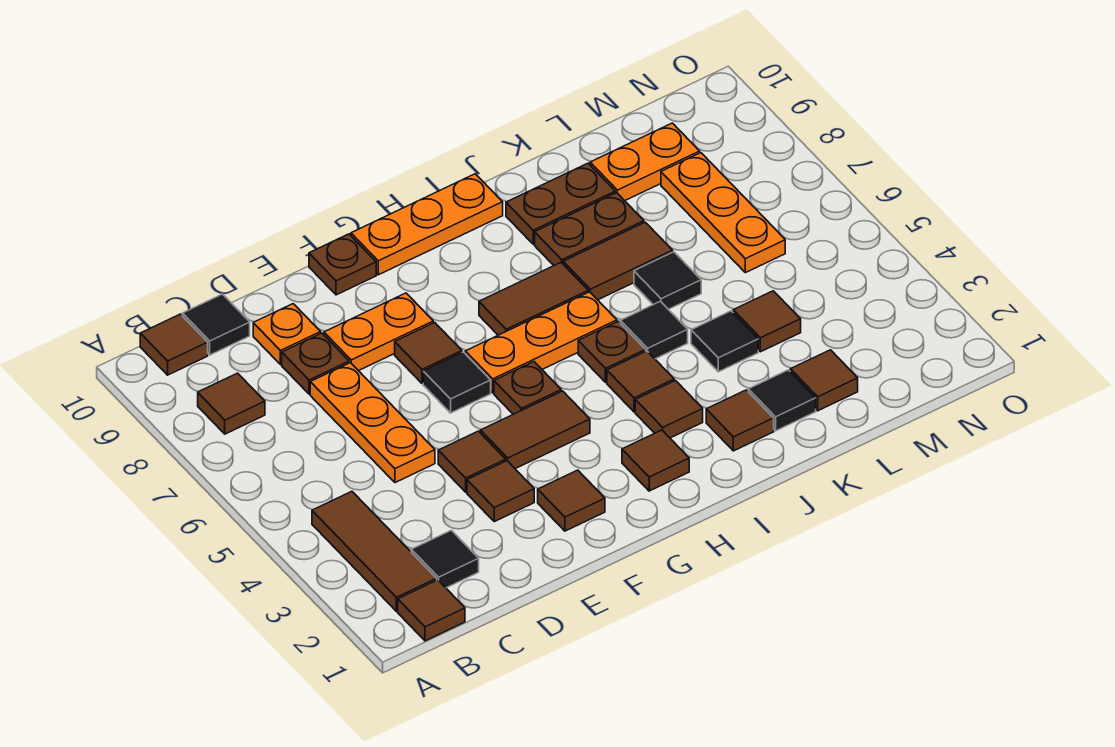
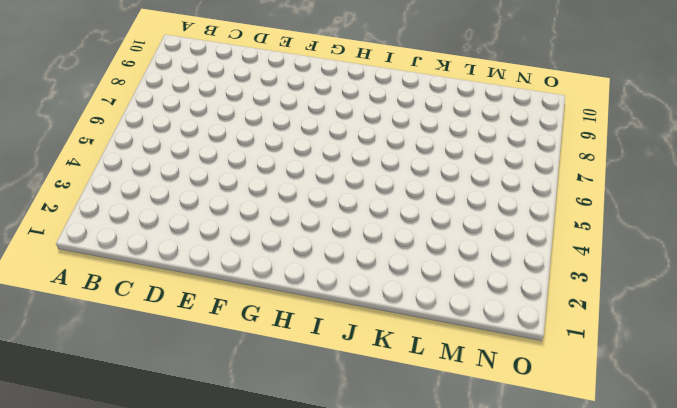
none -> brown tile B1 level 1
none -> brown tile B2:B4 level 1
none -> brown tile B8 level 1
none -> brown tile B10 level 1

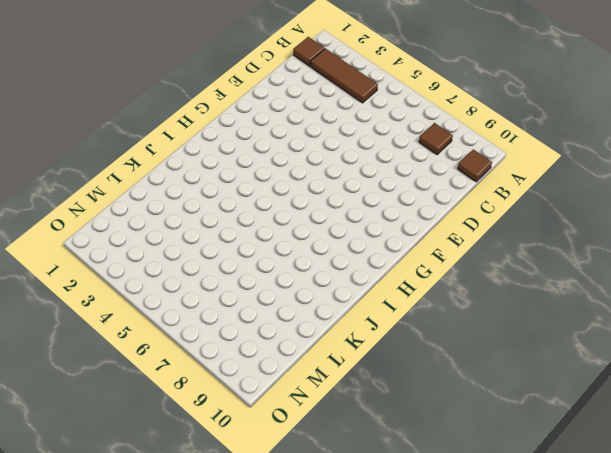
none -> black tile C2 level 1
none -> black tile C10 level 1
none -> orange plate D5:D7 level 1
none -> brown plate D8 level 1

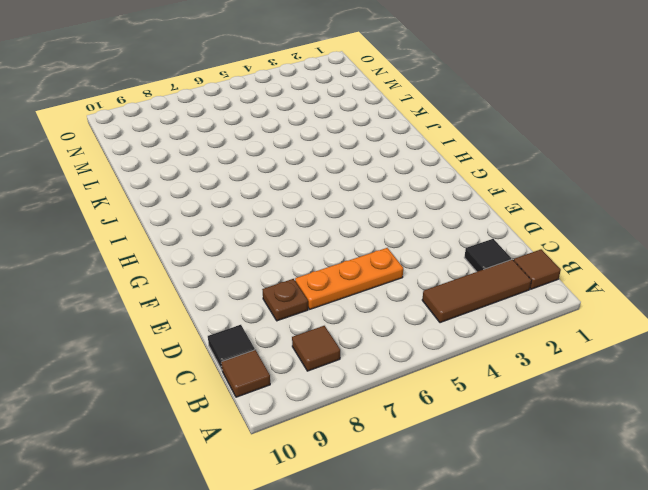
none -> orange plate D9 level 1
none -> brown tile E3 level 1
none -> brown tile E4 level 1
none -> orange plate E8:F8 level 1

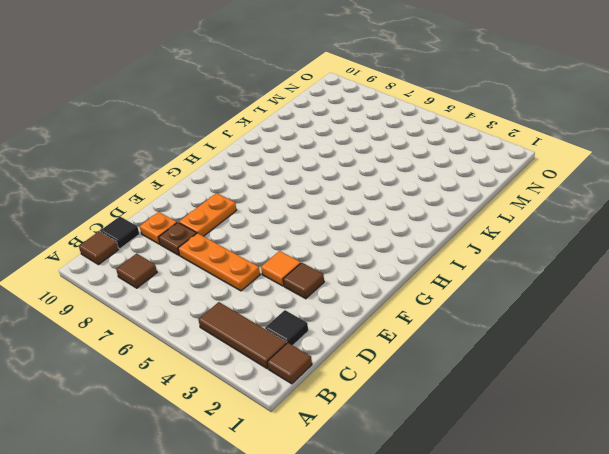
orange tile E4 level 1 -> brown tile E4 level 1
none -> brown tile F2 level 1
none -> brown tile F4:G4 level 1
none -> black tile F6 level 1
none -> brown tile F7 level 1

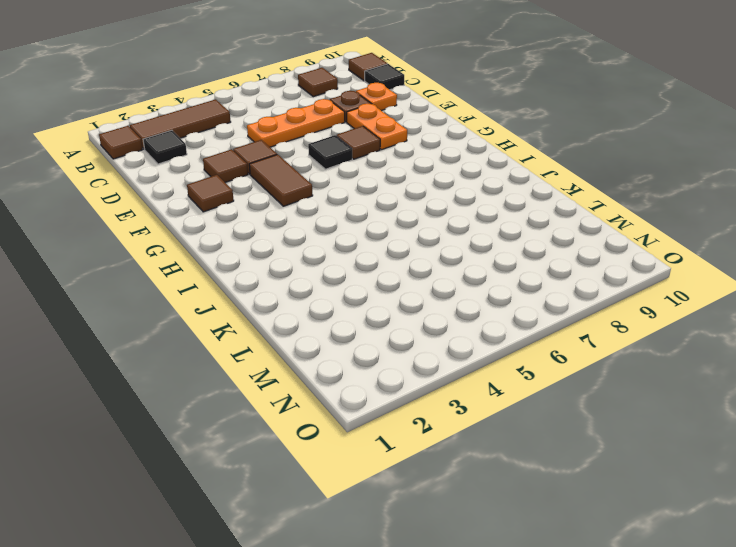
none -> brown plate F10 level 1
none -> brown plate G5 level 1
none -> orange plate G6:I6 level 1
none -> orange plate G10:I10 level 1

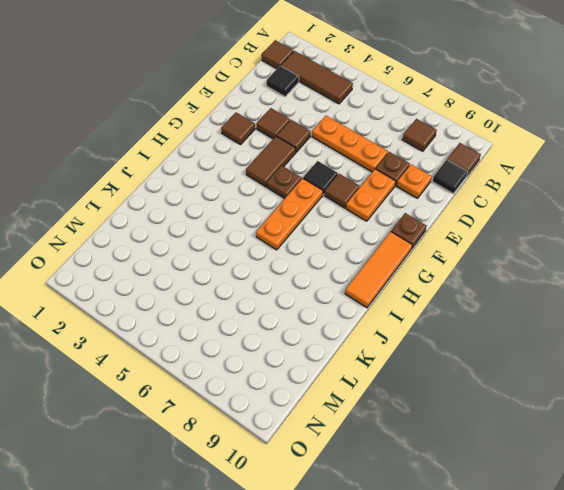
orange tile G10:I10 level 1 -> orange plate G10:I10 level 1
none -> brown tile H2 level 1
none -> brown tile H7:I7 level 1
none -> brown tile I3 level 1
none -> brown tile I4 level 1

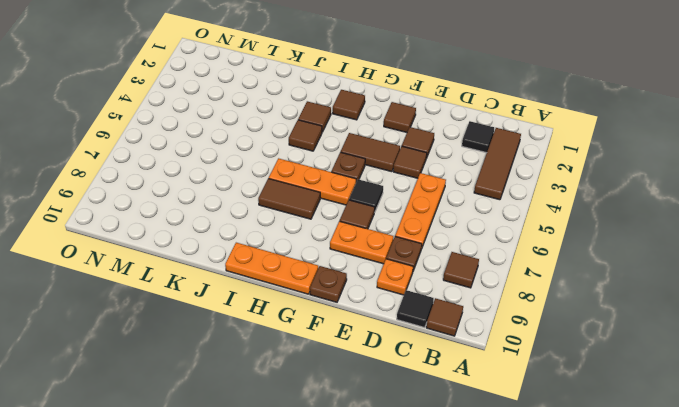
none -> brown tile B1 level 1
none -> brown plate I5 level 1
none -> brown tile J2 level 1
none -> black tile J5 level 1

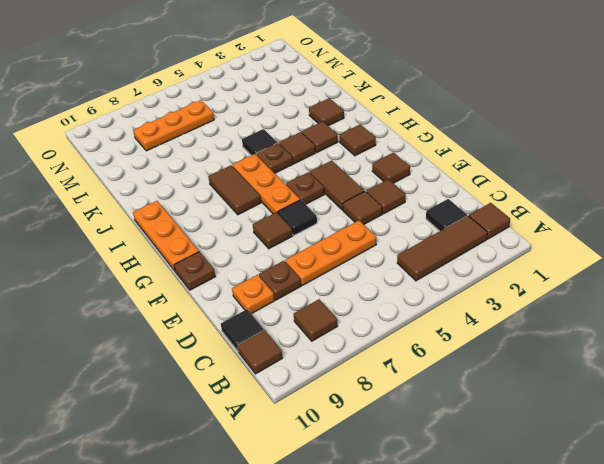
none -> orange plate E8:F8 level 1
none -> brown tile J7:K7 level 1
none -> brown plate J8:K8 level 1
none -> brown plate J9:K9 level 1

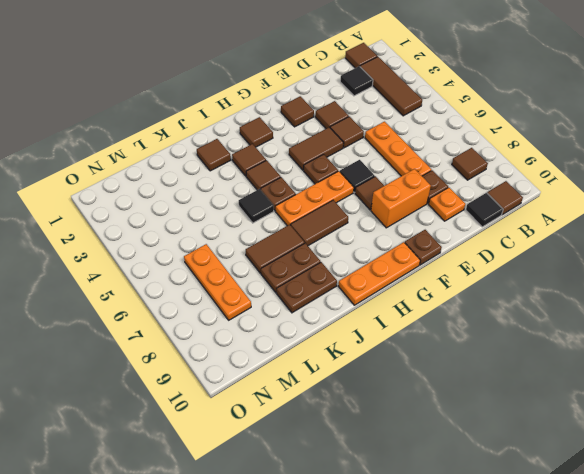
orange brick E8:F8 level 1 -> orange plate E8:F8 level 1
none -> black tile K2 level 1
none -> black tile K4 level 1
none -> black tile K6 level 1
none -> brown tile L2 level 1

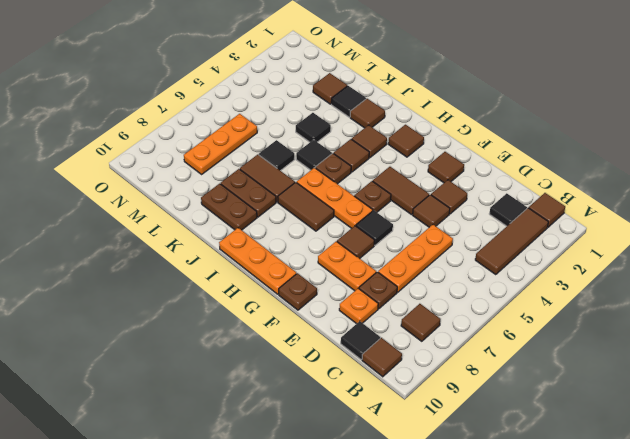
none -> brown tile L4 level 1
none -> orange plate L9:M9 level 1

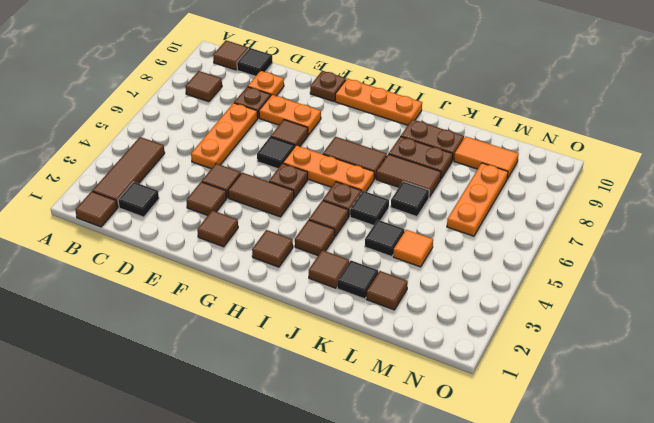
orange tile L4 level 1 -> brown tile L4 level 1
orange tile L9:M9 level 1 -> orange plate L9:M9 level 1

